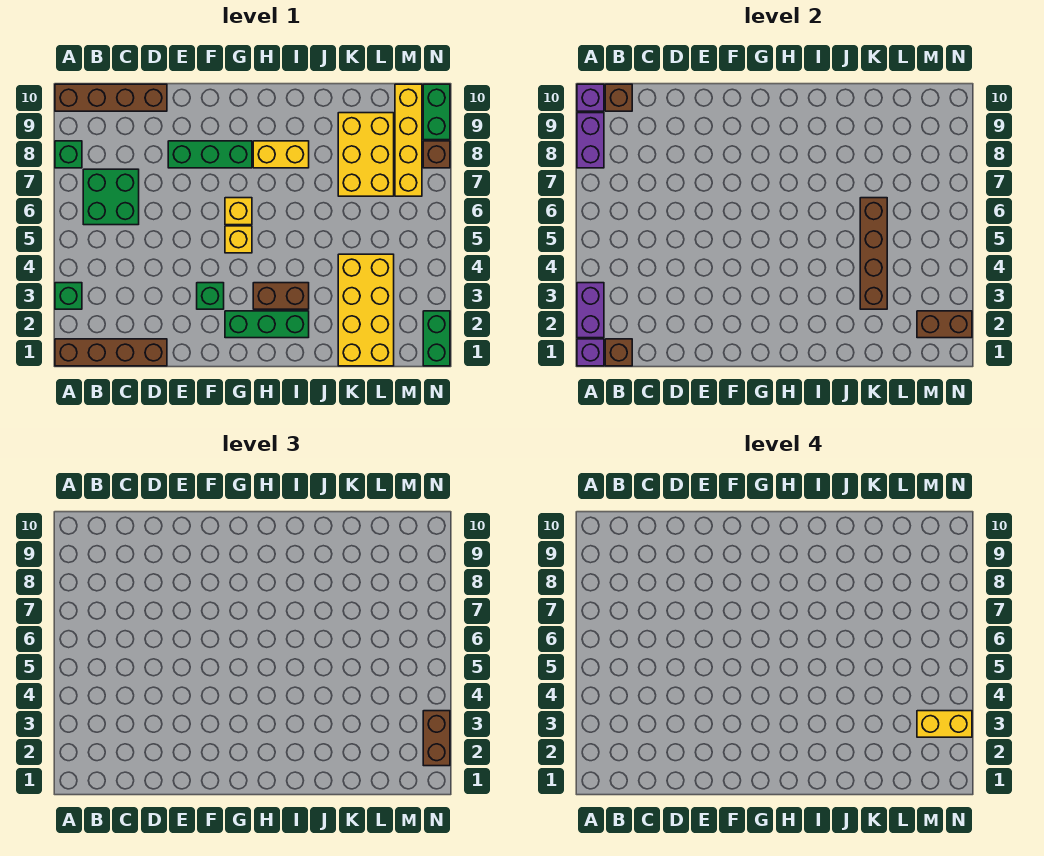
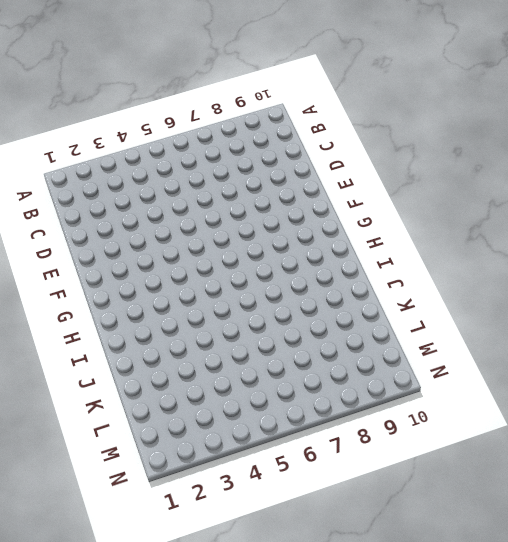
none -> brown brick A1:D1 level 1
none -> green brick A3 level 1
none -> green brick A8 level 1

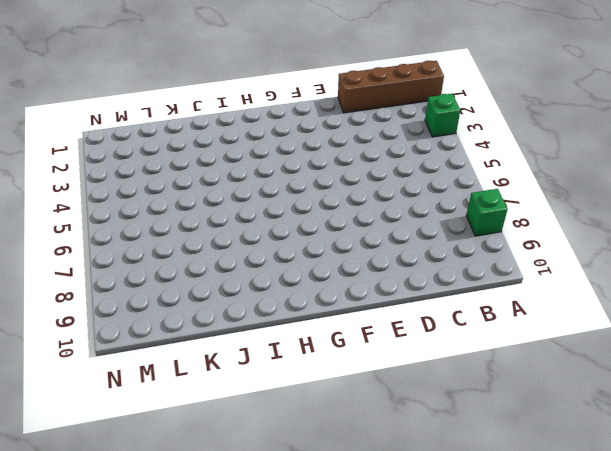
none -> brown brick A10:D10 level 1
none -> green brick B6:C7 level 1
none -> green brick E8:G8 level 1

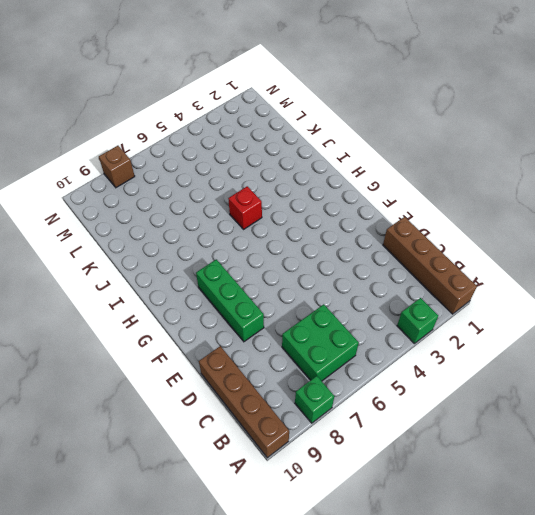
red brick I5 level 1 -> none
none -> green brick F3 level 1
none -> green brick G2:I2 level 1
none -> yellow brick G5 level 1

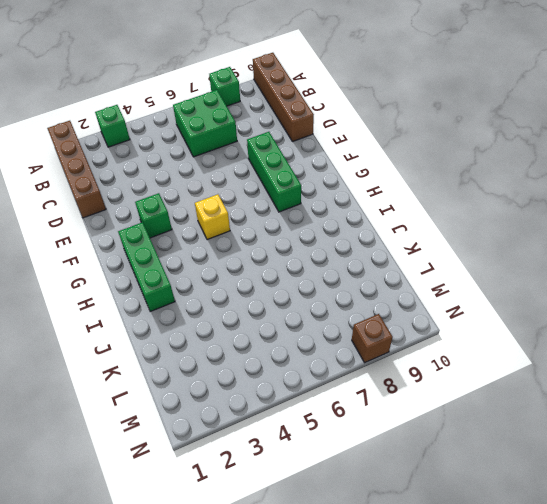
none -> yellow brick G6 level 1
none -> brown brick H3:I3 level 1
none -> yellow brick H8:I8 level 1

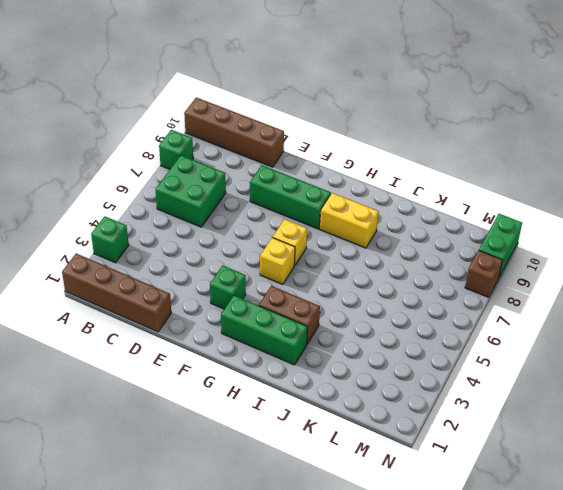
none -> yellow brick K1:L4 level 1
none -> yellow brick K7:L9 level 1
none -> yellow brick M7:M10 level 1

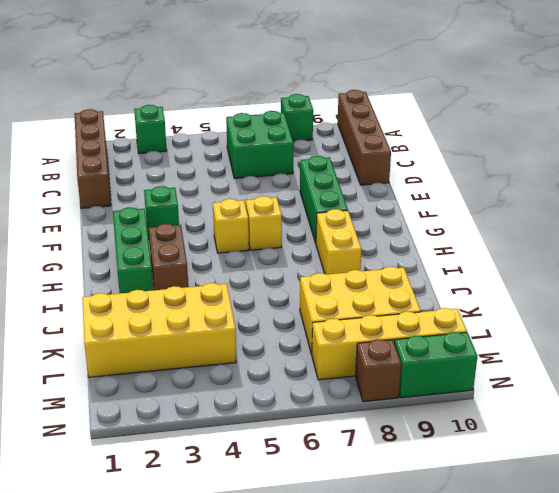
none -> green brick N1:N2 level 1
none -> purple brick A1 level 2
none -> purple brick A2:A3 level 2

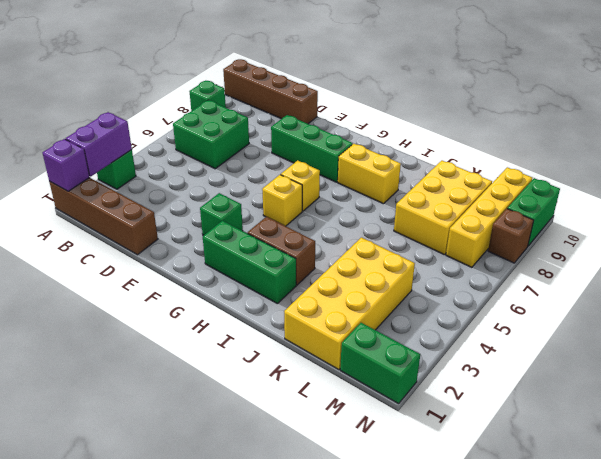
green brick M1:N1 level 1 -> green brick N1:N2 level 1
none -> purple brick A8:A9 level 2
none -> purple brick A10 level 2
none -> brown brick B1 level 2

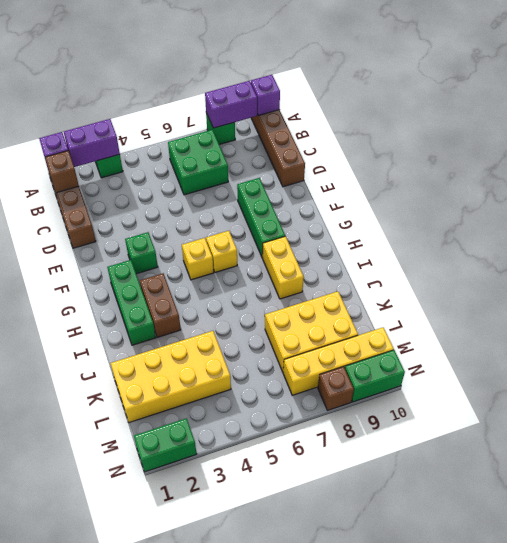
none -> brown brick B10 level 2
none -> brown brick K3:K6 level 2
none -> brown brick M2:N2 level 2

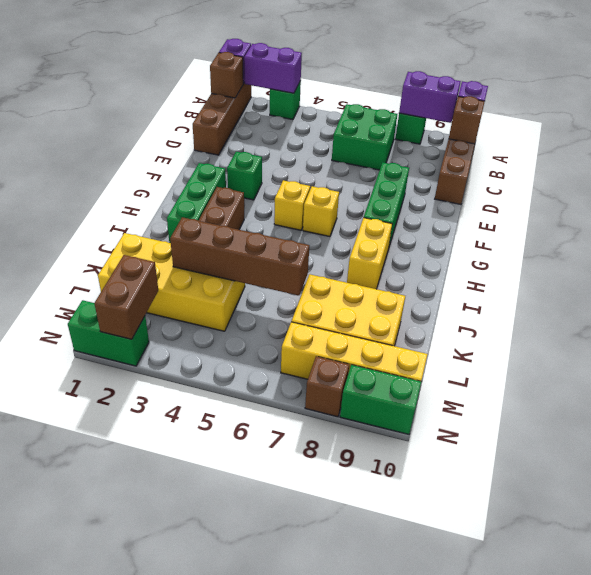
none -> brown brick N2:N3 level 3
none -> yellow brick M3:N3 level 4

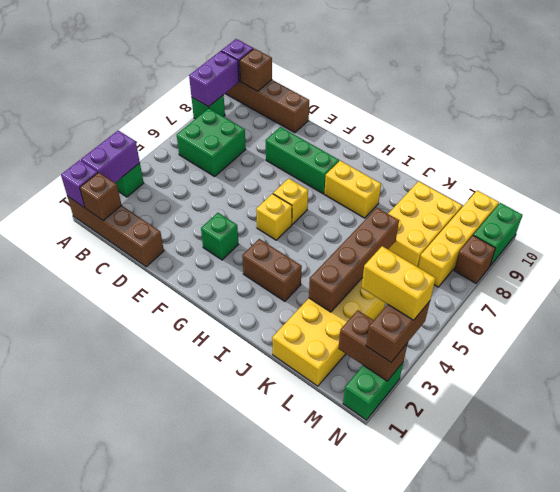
none -> green brick G2:I2 level 1

